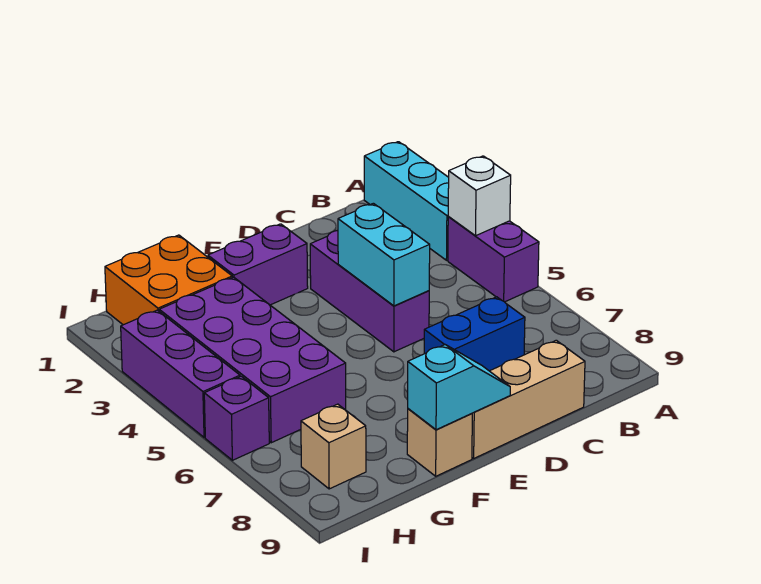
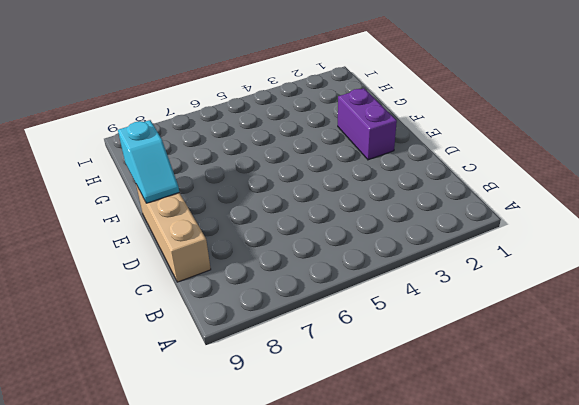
none -> cyan brick A1:A3 level 1
none -> purple brick A4:A5 level 1
none -> blue brick C7:D7 level 1

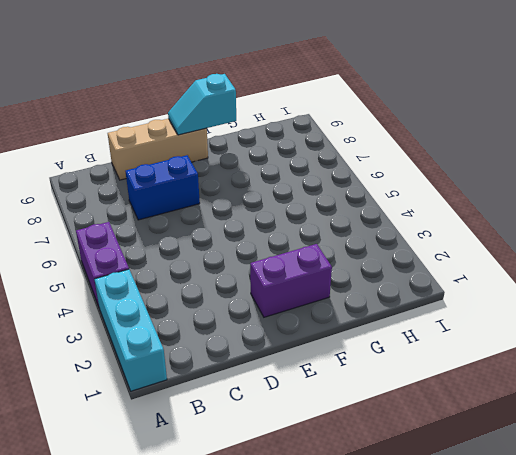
none -> purple brick D3:D5 level 1
none -> tan brick F9 level 1
none -> orange brick G1:H2 level 1

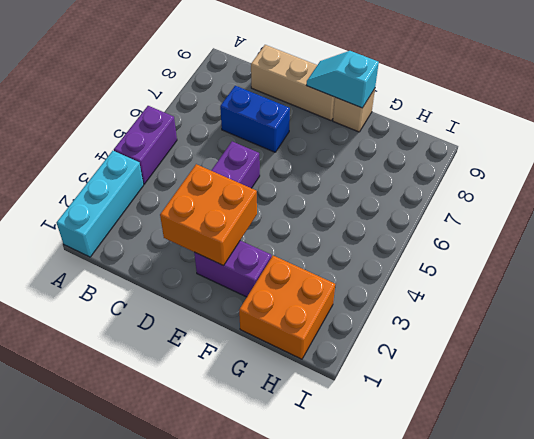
orange brick D2:E3 level 2 -> none
none -> purple brick G3:H6 level 1
none -> tan brick H8 level 1
none -> purple brick I3:I5 level 1

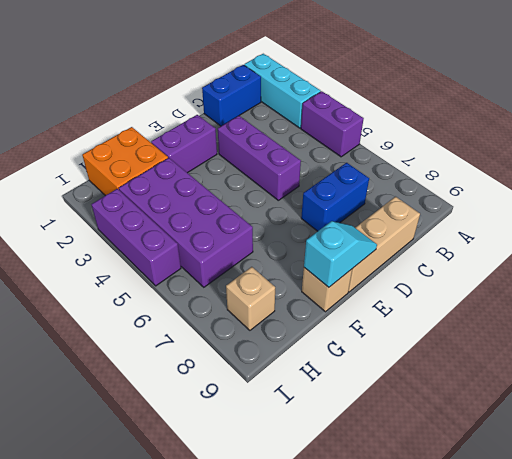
blue brick B1:C1 level 1 -> none
none -> purple brick I6 level 1
none -> white brick A4 level 2
none -> cyan brick D4:D5 level 2

